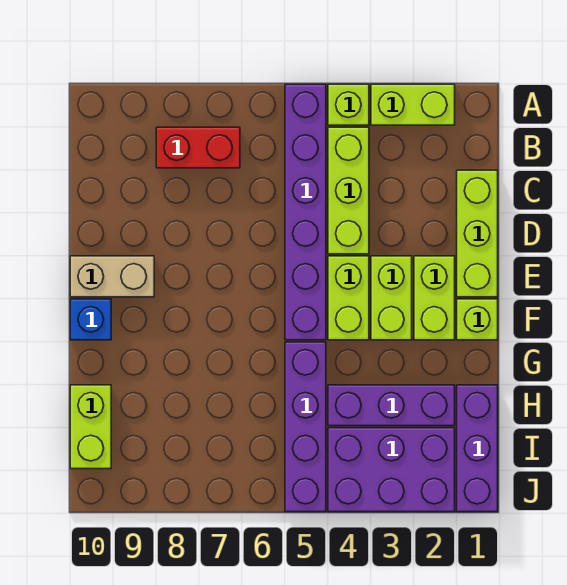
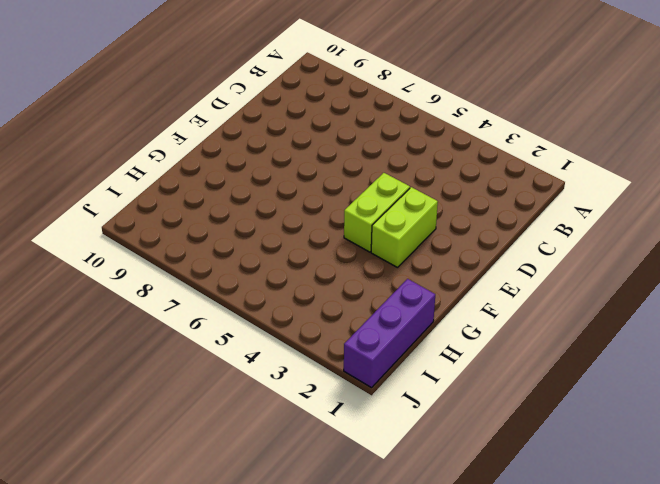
none -> lime brick A2:A3 level 1
none -> lime brick A4 level 1
none -> purple brick A5:F5 level 1

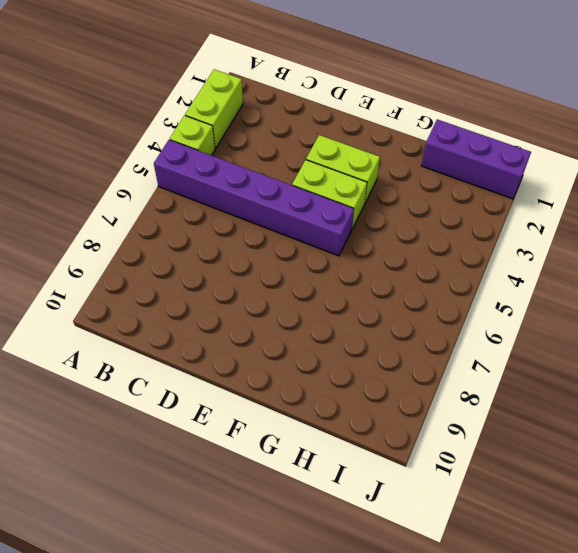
none -> lime brick B4:D4 level 1
none -> red brick B7:B8 level 1
none -> lime brick C1:E1 level 1

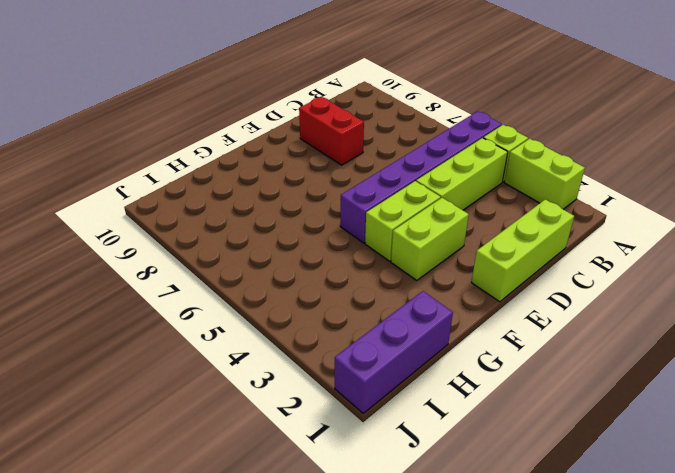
red brick D8:D9 level 1 -> red brick B7:B8 level 1
none -> lime brick E2:F2 level 1
none -> tan brick E9:E10 level 1
none -> lime brick F1 level 1

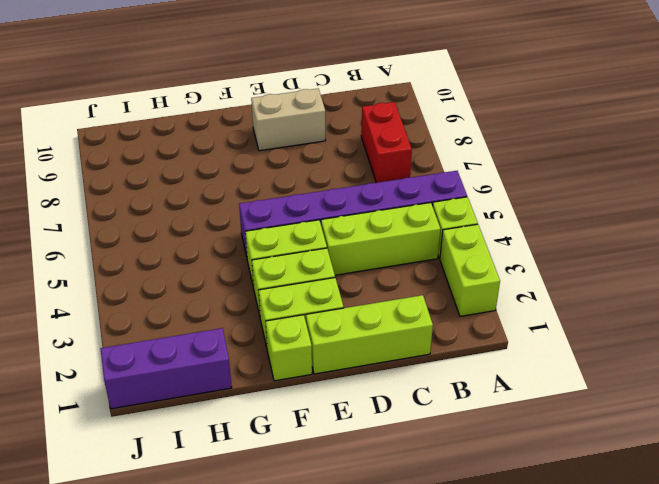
tan brick D9:E9 level 1 -> tan brick E9:E10 level 1
none -> blue brick F10 level 1
none -> purple brick G5:J5 level 1
none -> purple brick H2:H4 level 1

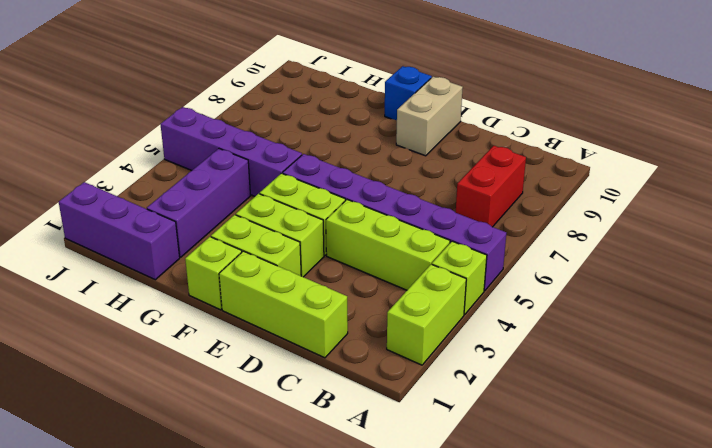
none -> lime brick H10:I10 level 1
none -> purple brick I2:J4 level 1

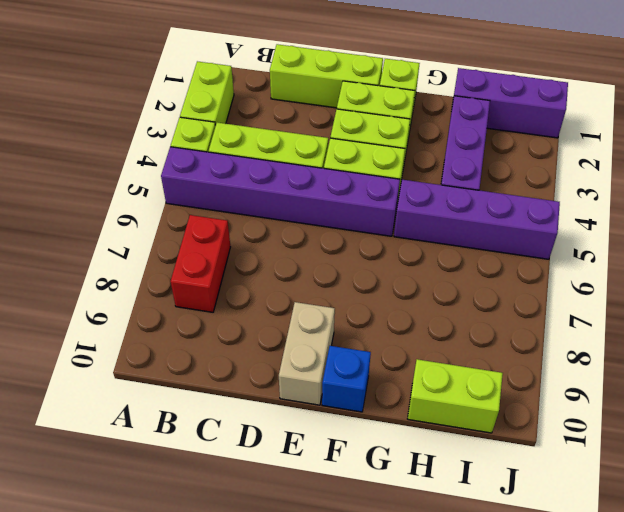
none -> purple brick I2:J4 level 1

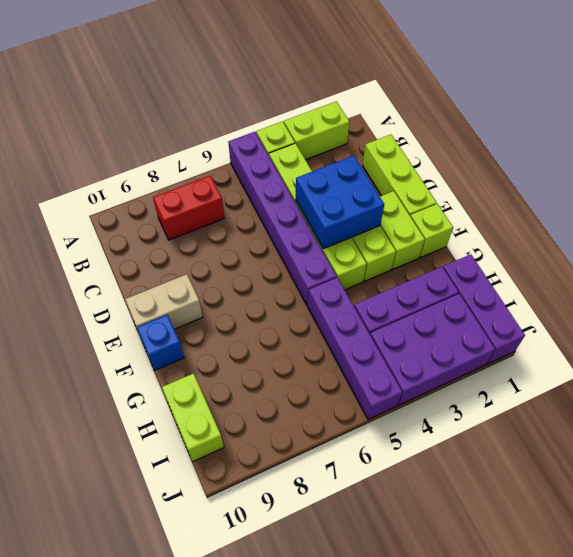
blue brick D3:E4 level 2 -> none

